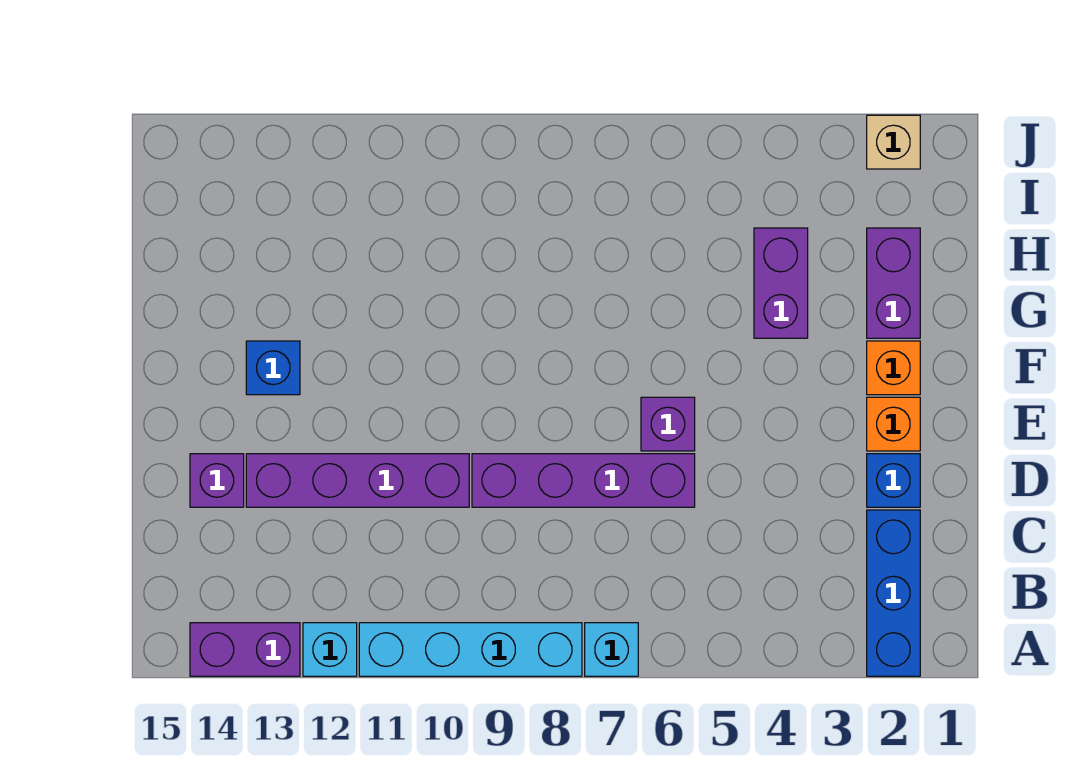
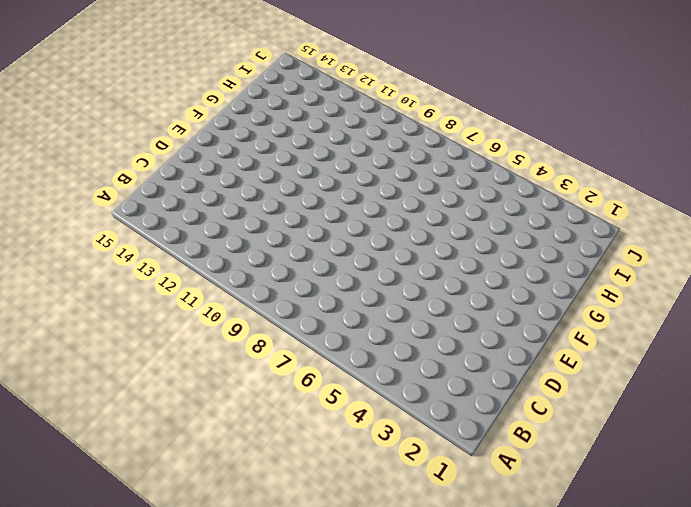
none -> blue brick A2:C2 level 1
none -> cyan brick A7 level 1
none -> cyan brick A8:A11 level 1

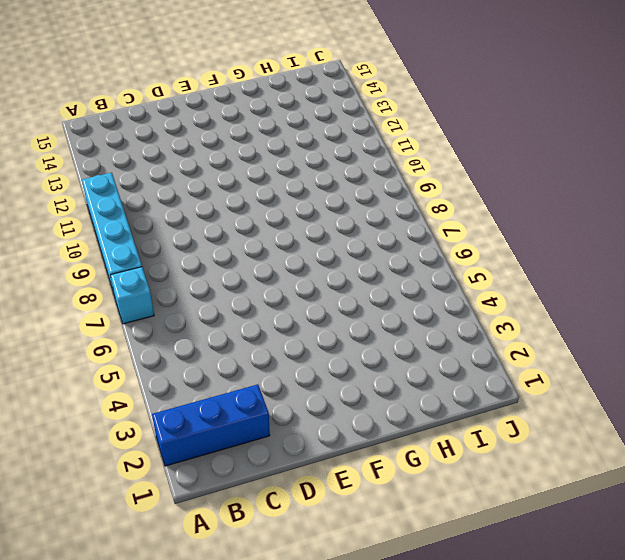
none -> cyan brick A12 level 1
none -> purple brick A13:A14 level 1
none -> blue brick D2 level 1

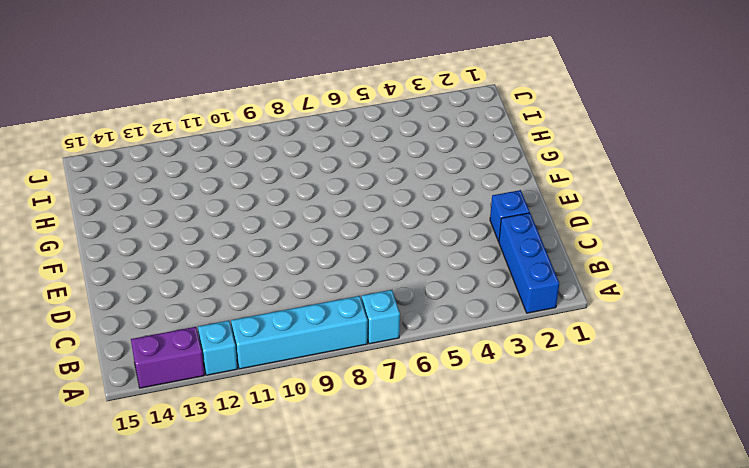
none -> purple brick D6:D9 level 1
none -> purple brick D10:D13 level 1
none -> purple brick D14 level 1

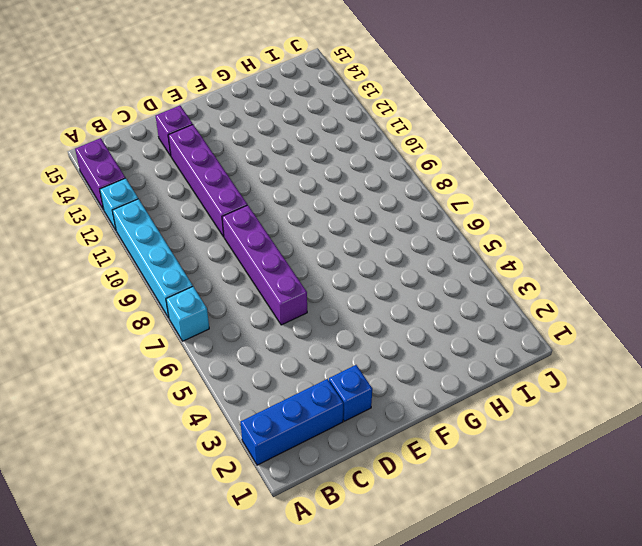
none -> orange brick E2 level 1
none -> purple brick E6 level 1
none -> orange brick F2 level 1

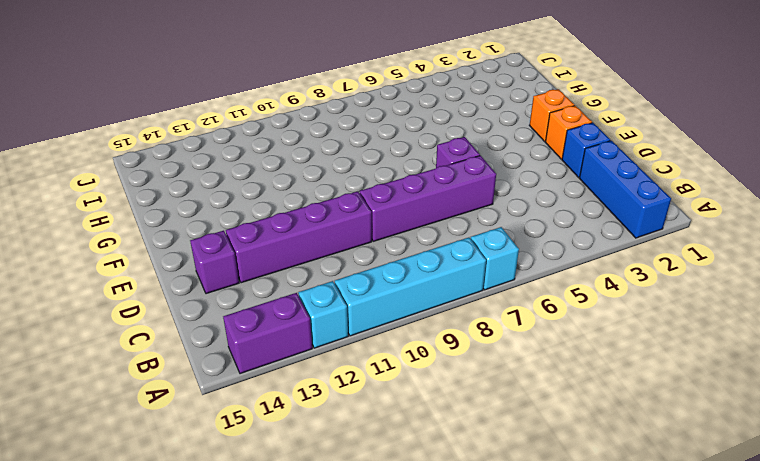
none -> blue brick F13 level 1
none -> purple brick G2:H2 level 1
none -> purple brick G4:H4 level 1

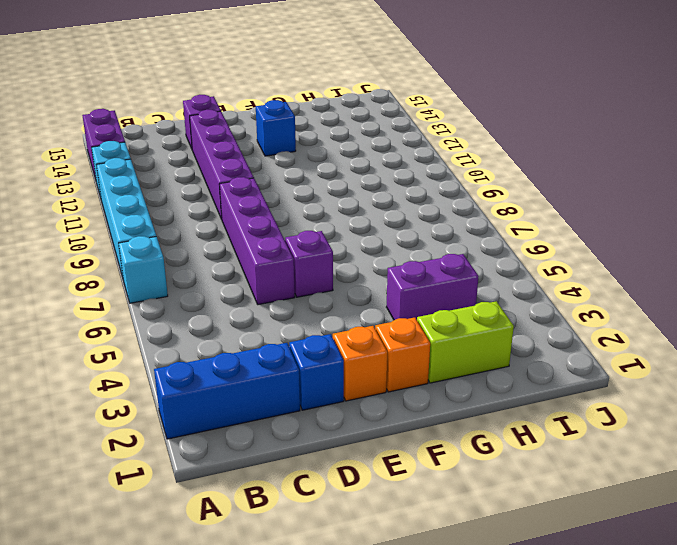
lime brick G2:H2 level 1 -> purple brick G2:H2 level 1
none -> tan brick J2 level 1

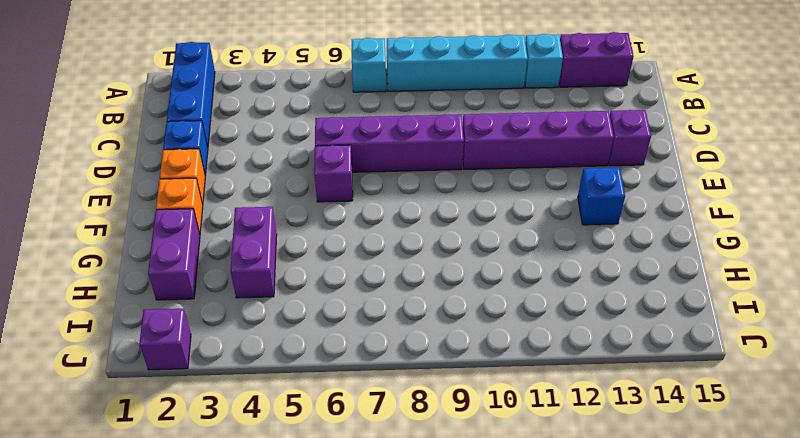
purple brick J2 level 1 -> tan brick J2 level 1

